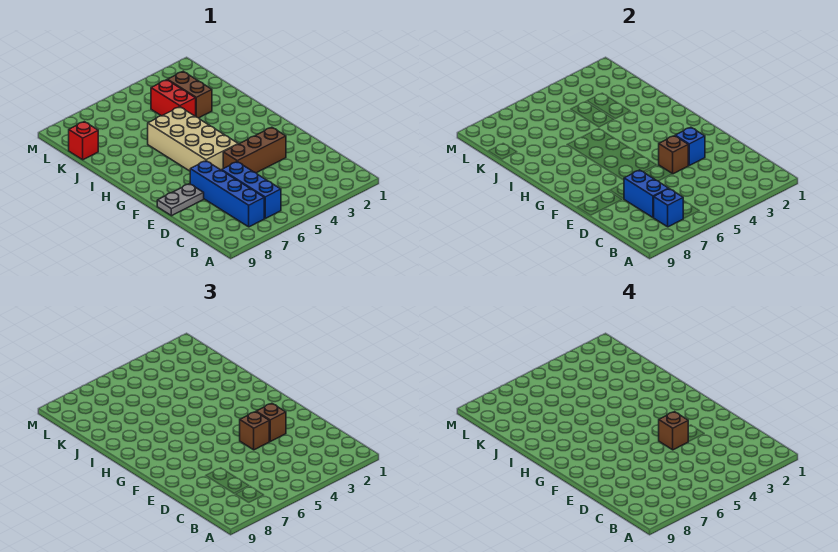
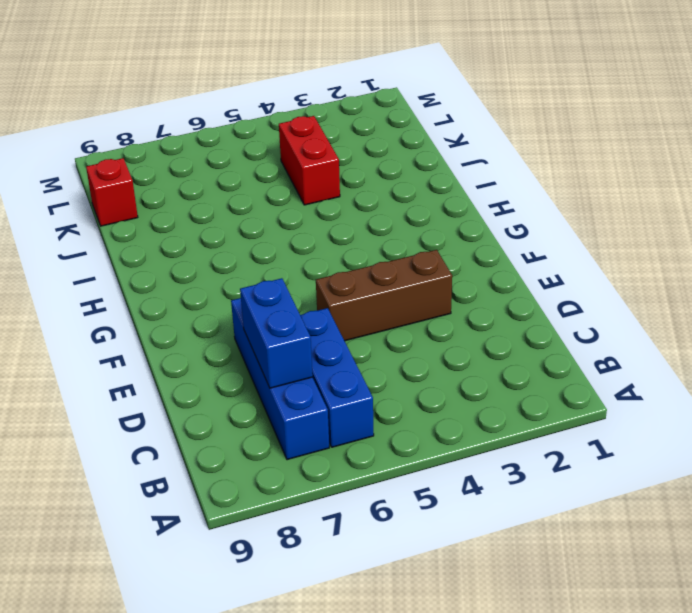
none -> grey plate E8:E9 level 1
none -> tan brick F5:I6 level 1
none -> brown brick J3:K3 level 1

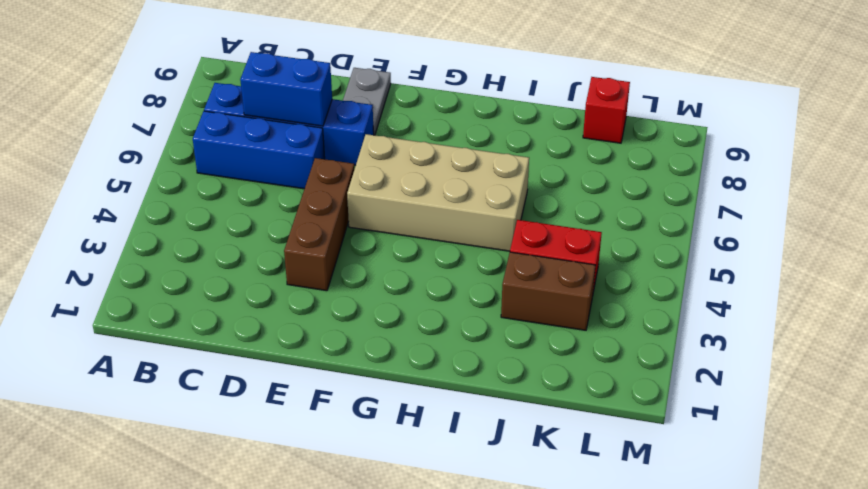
none -> blue brick B7 level 2
none -> blue brick E3 level 2
none -> brown brick E4 level 2

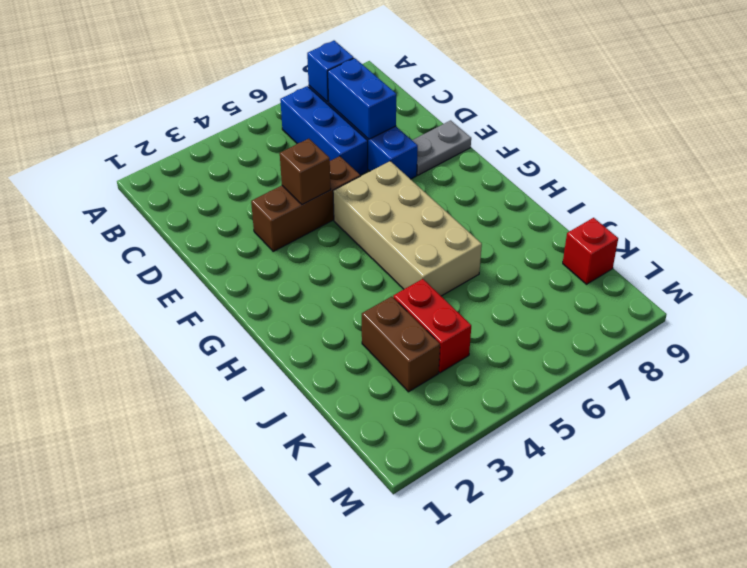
none -> blue brick E3 level 2
none -> brown brick E3 level 3
none -> brown brick E4 level 3

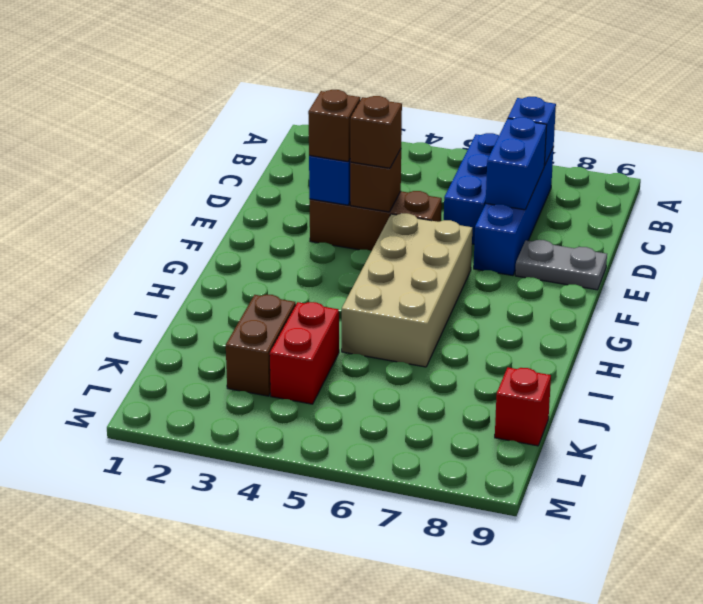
none -> brown brick E4 level 4

